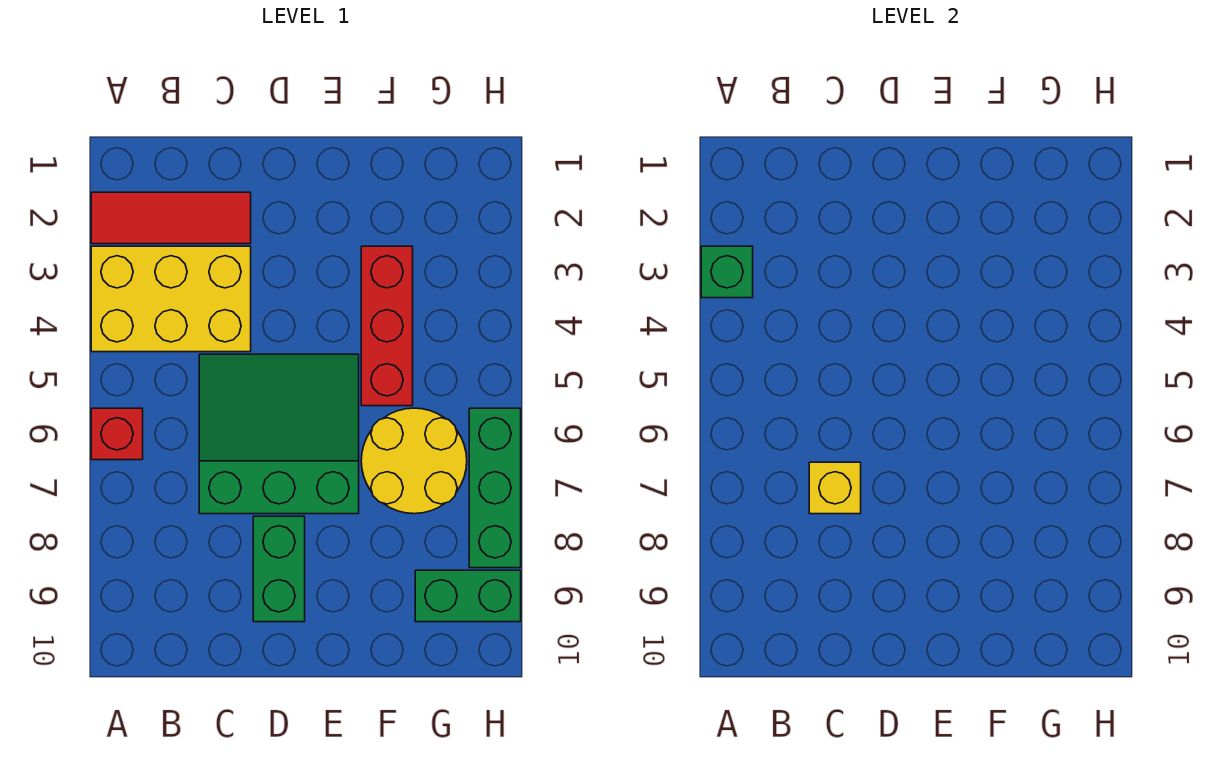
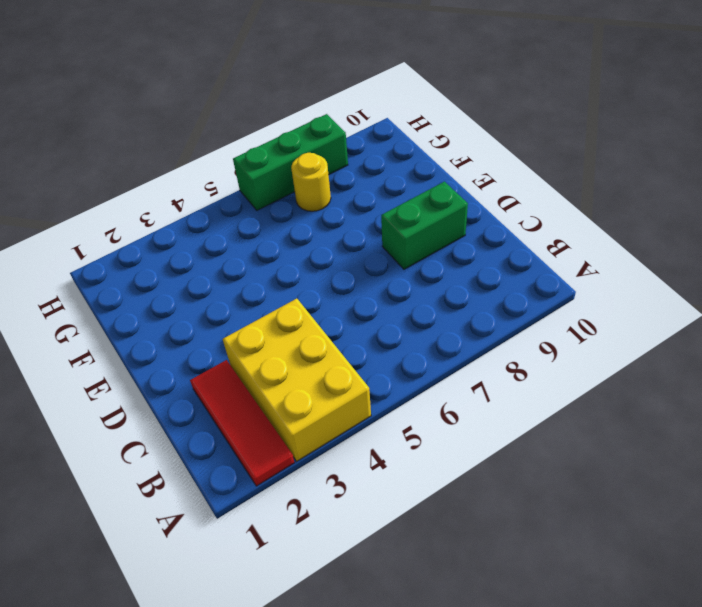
yellow round brick G7 level 1 -> yellow round brick F6:G7 level 1
none -> red brick A6 level 1
none -> green slope C5:E7 level 1 top 7

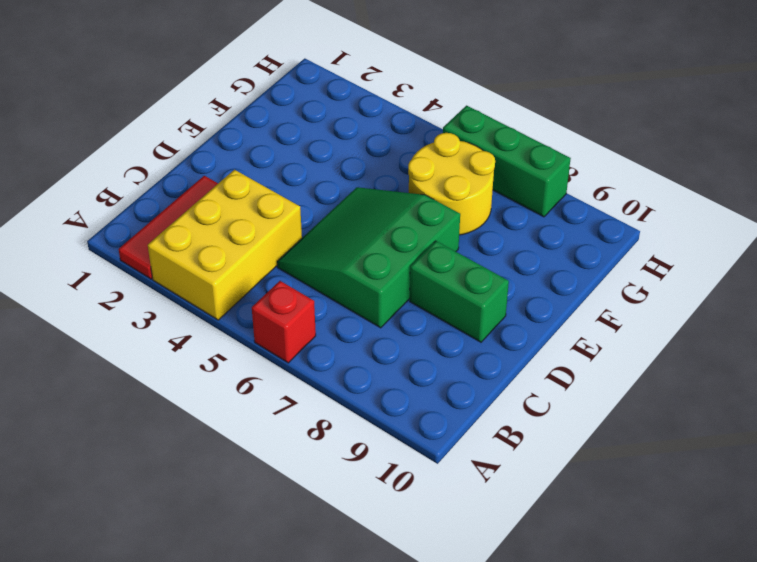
none -> red brick F3:F5 level 1
none -> green brick G9:H9 level 1

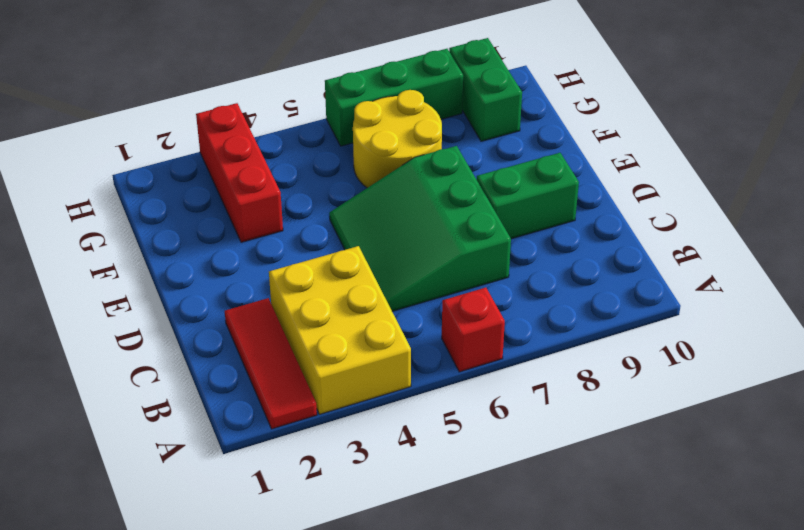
red brick F3:H3 level 1 -> red brick F3:F5 level 1
none -> green brick A3 level 2
none -> yellow brick C7 level 2

